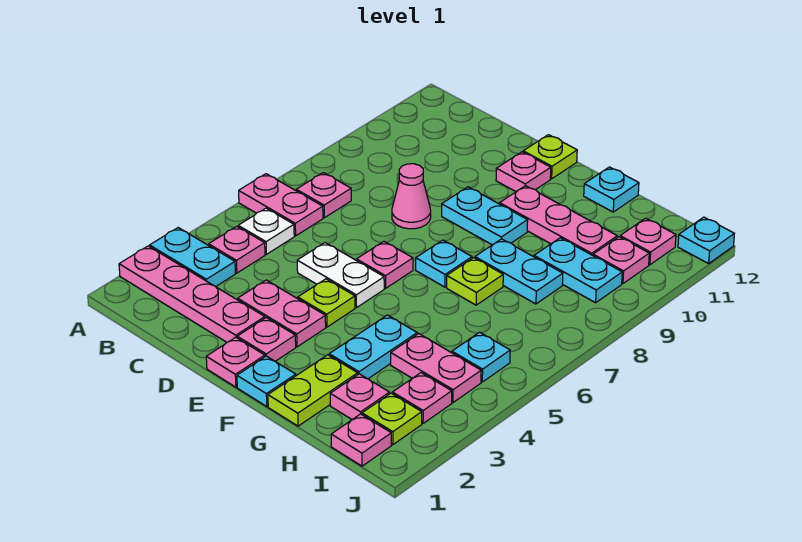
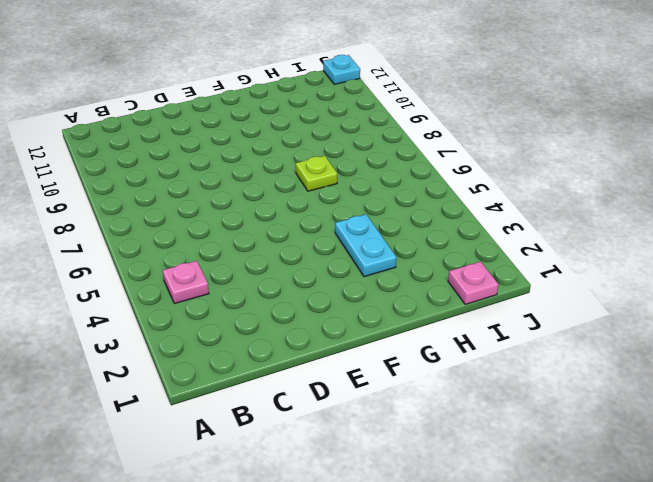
none -> pink plate A2:D2 level 1
none -> cyan plate A3:B3 level 1
none -> pink plate A6:B6 level 1
none -> white plate B5 level 1

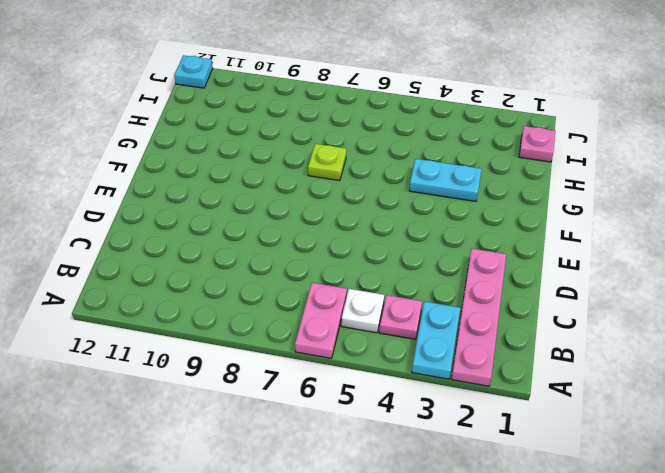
none -> pink plate B7 level 1
none -> pink plate D3:E3 level 1
none -> white plate D5:E5 level 1
none -> pink cone D8 level 1

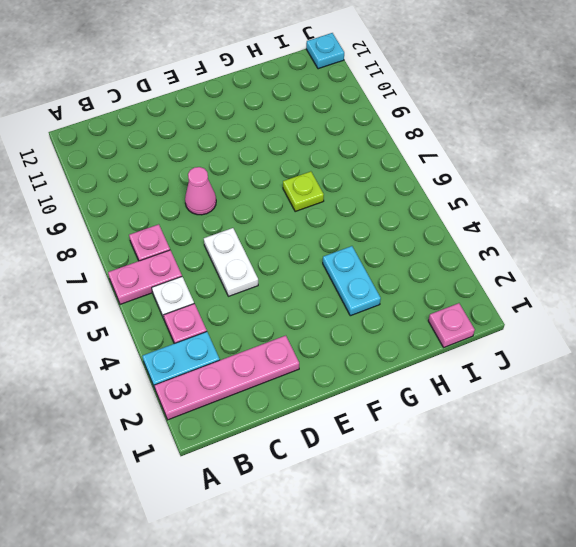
white plate D5:D6 level 1 -> white plate D5:E5 level 1
none -> pink plate D3:E3 level 1
none -> pink plate E1 level 1
none -> pink plate E2 level 1
none -> lime plate E4 level 1

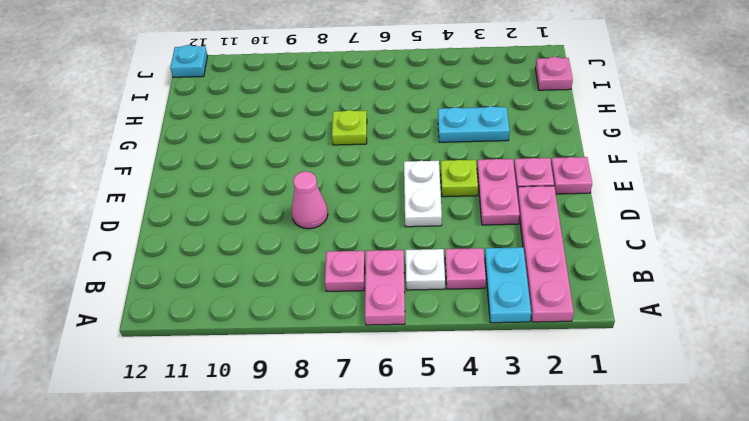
none -> pink plate E6 level 1
none -> cyan plate E9:F9 level 1
none -> pink plate E11 level 1
none -> lime plate E12 level 1

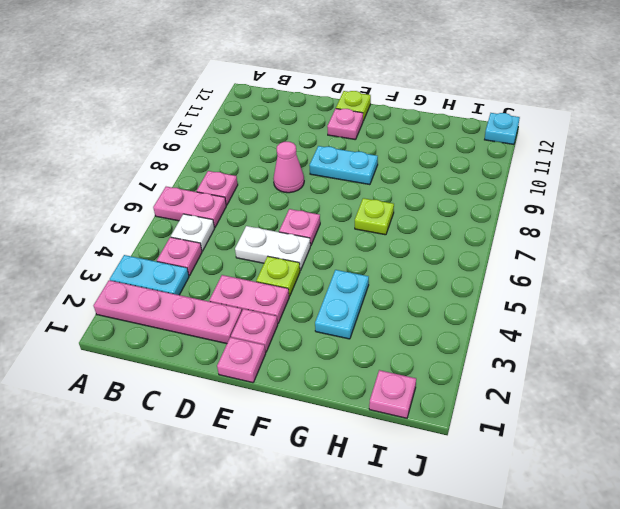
none -> cyan plate F1 level 1
none -> cyan plate F7 level 1
none -> pink plate F10:H10 level 1
none -> lime plate G1:G2 level 1

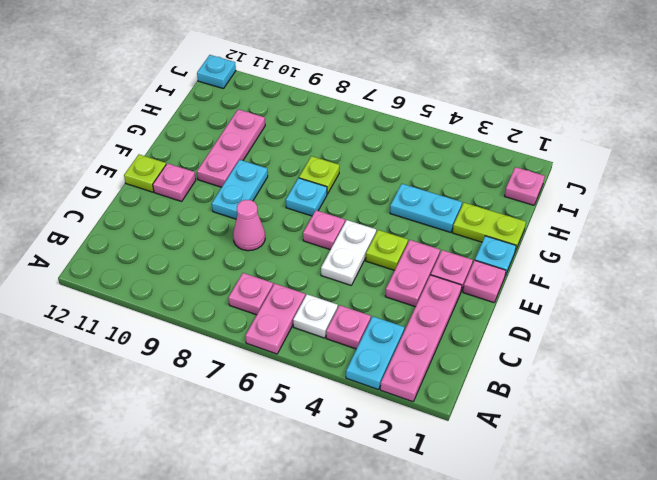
none -> cyan plate G8:H8 level 1
none -> cyan plate G12 level 1
none -> pink plate H2 level 1
none -> pink plate H4:I4 level 1

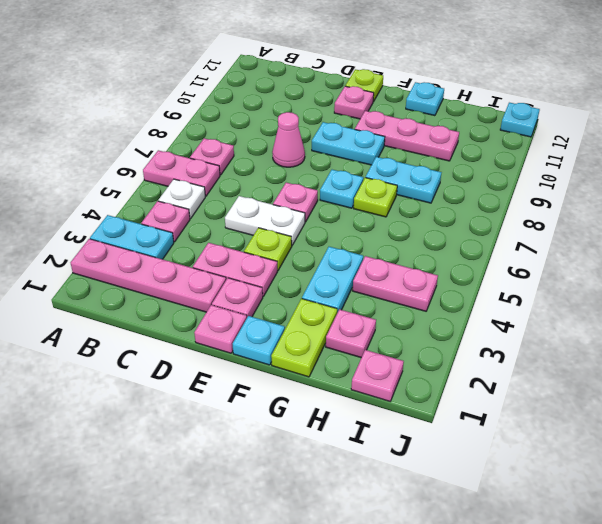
none -> cyan plate H9:I9 level 1
none -> lime plate I2 level 1
none -> pink plate I3 level 1
none -> cyan plate I5 level 1

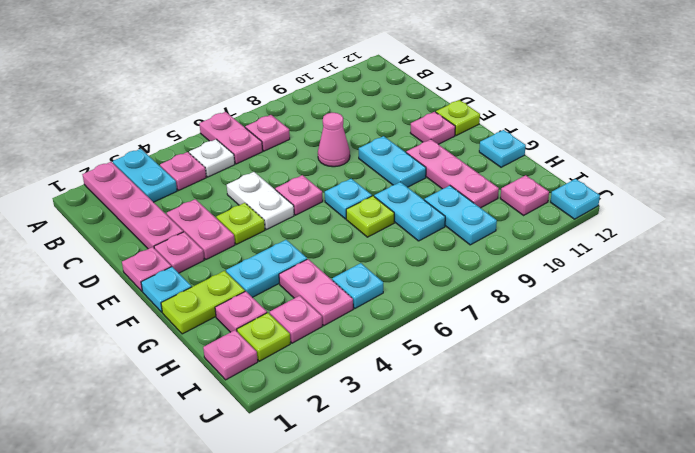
none -> pink plate I10 level 1

